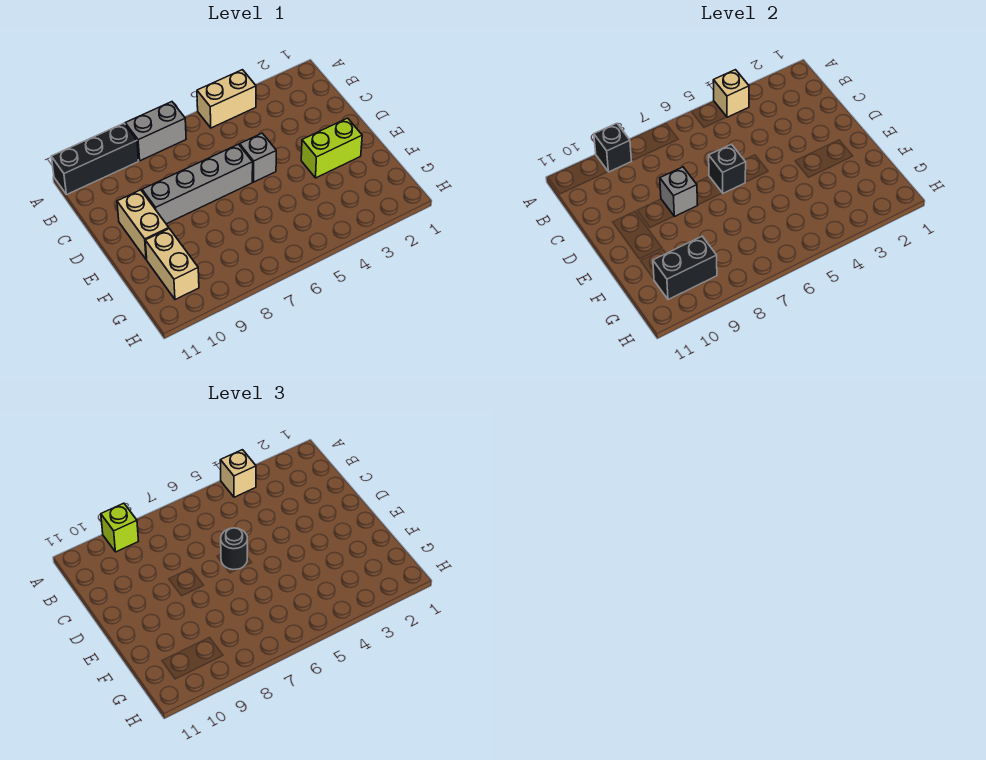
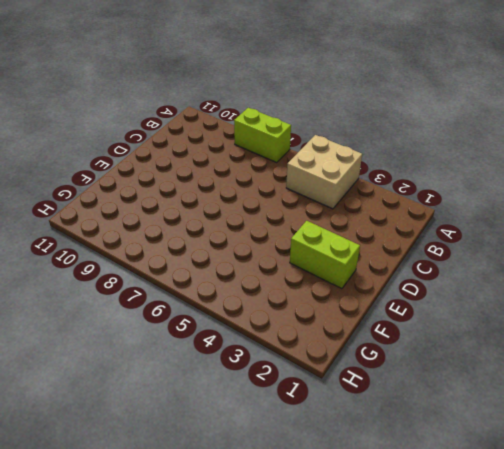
tan brick A4:B5 level 1 -> tan brick A4:A5 level 1
lime brick A7:A8 level 1 -> grey brick A7:A8 level 1
none -> black brick A9:A11 level 1
none -> grey brick D5 level 1
none -> grey brick D6:D9 level 1

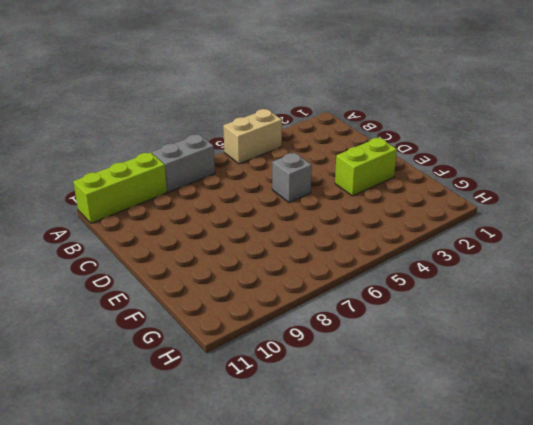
lime brick A9:A11 level 1 -> black brick A9:A11 level 1
none -> grey brick D6:D9 level 1
none -> tan brick D10:E10 level 1
none -> tan brick F10:G10 level 1

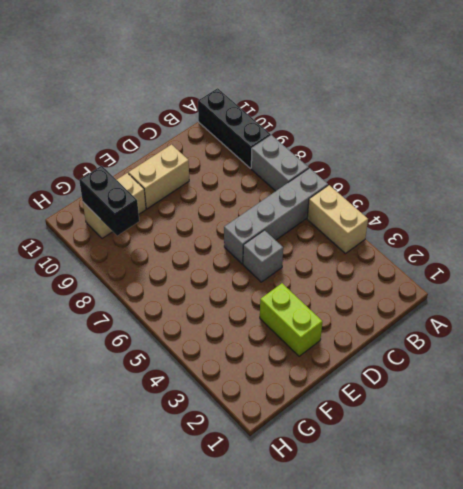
grey brick A6:D6 level 1 -> grey brick D6:D9 level 1
none -> tan brick A4 level 2
none -> black brick A9 level 2
none -> black brick D6 level 2

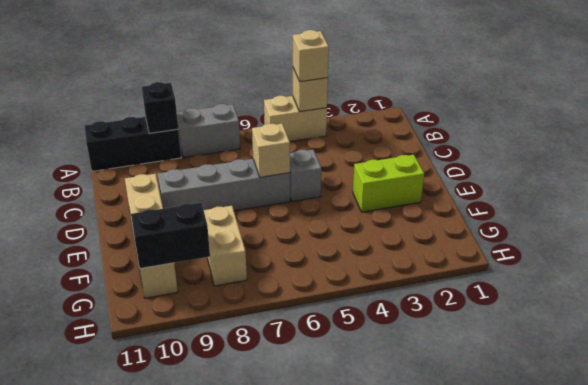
tan brick D6 level 2 -> black brick D6 level 2
tan brick F8:G8 level 1 -> none
none -> grey brick D8 level 2
none -> lime brick A9 level 3
none -> black round brick D6 level 3

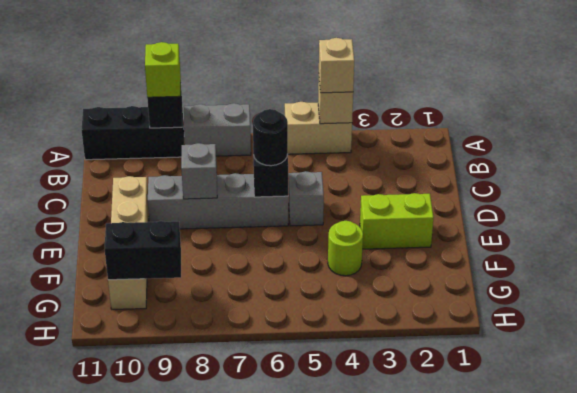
lime round brick F4 level 1 -> none

